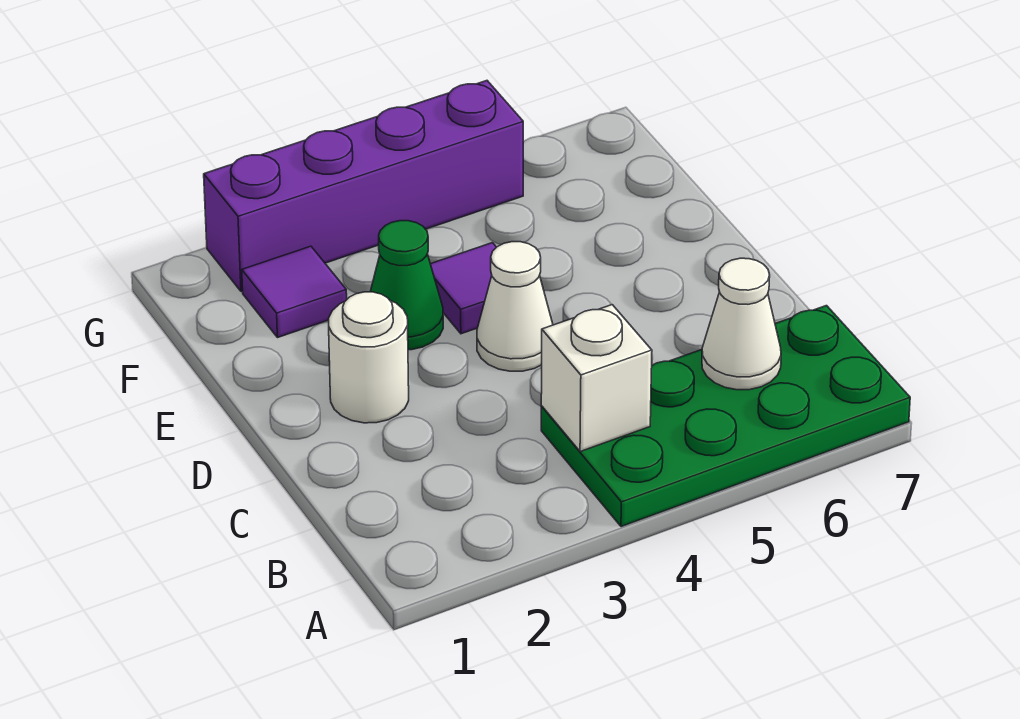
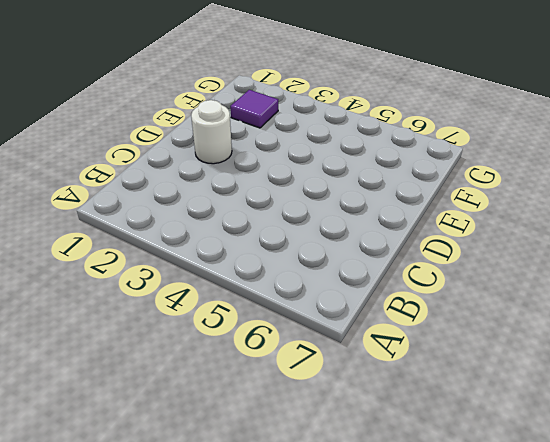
none -> green plate A4:B7 level 1
none -> white cone D4 level 1

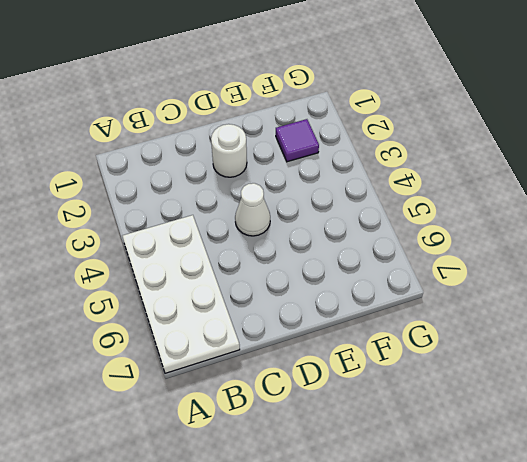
white plate A4:B7 level 1 -> green plate A4:B7 level 1
none -> green cone E3 level 1
none -> purple tile E4 level 1

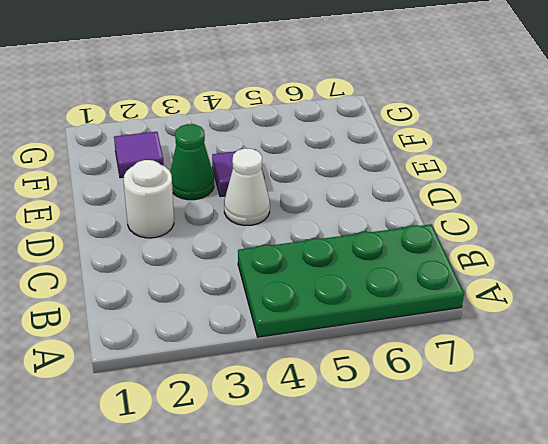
none -> purple brick G2:G5 level 1
none -> white brick B4 level 2

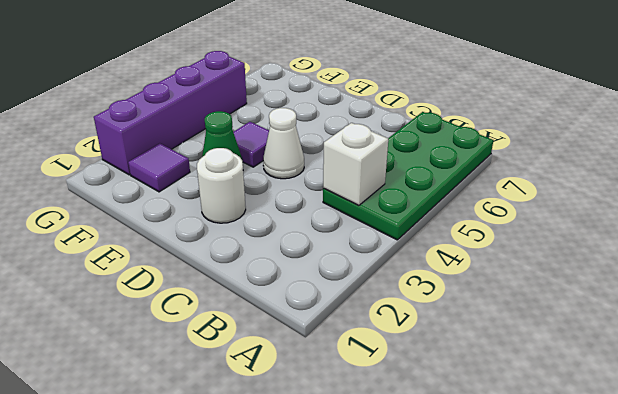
none -> white cone B6 level 2

